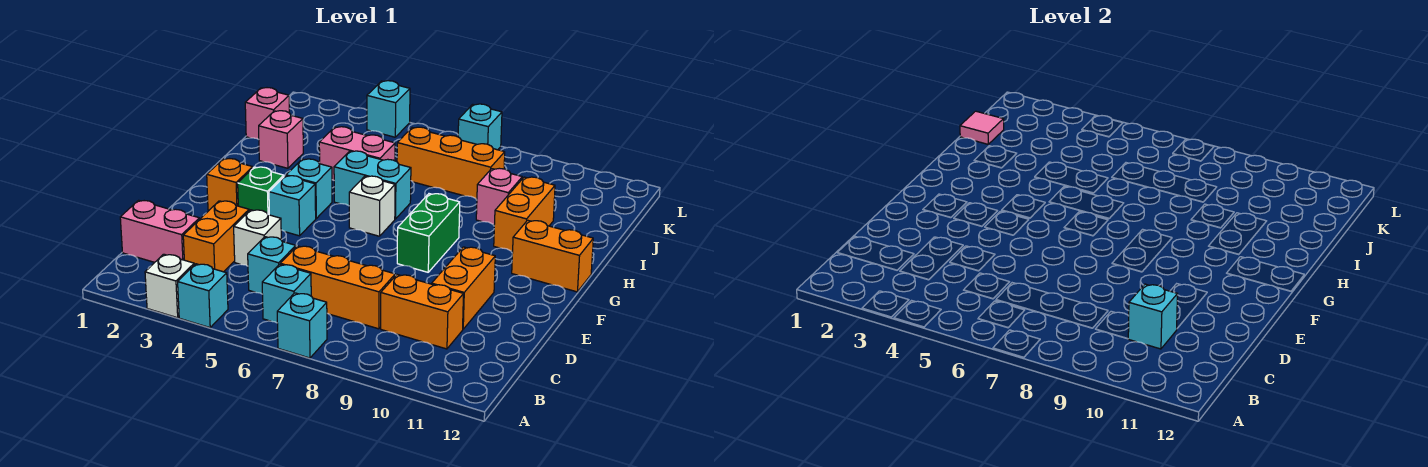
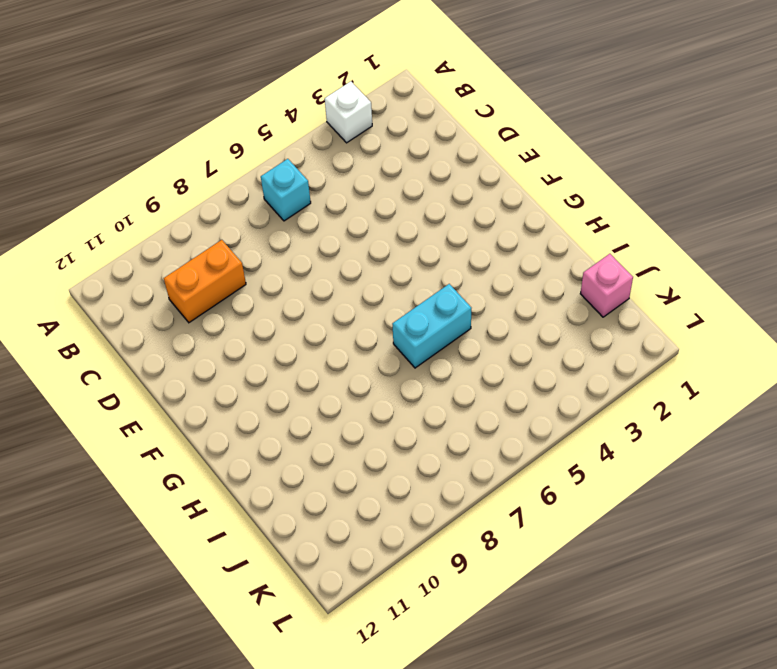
none -> cyan brick A4 level 1
none -> cyan brick A7 level 1
none -> pink brick C1:C2 level 1

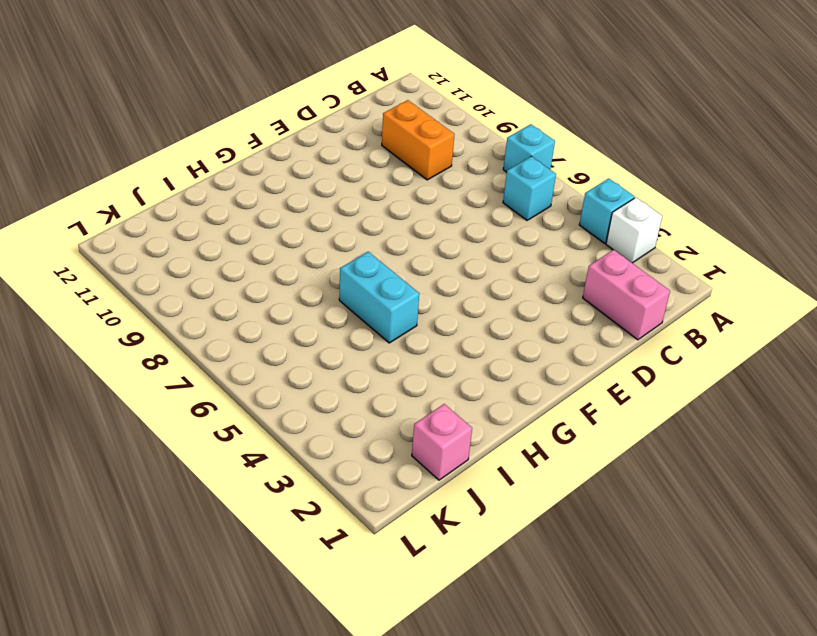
none -> orange brick C3:D3 level 1
none -> cyan brick C5 level 1
none -> orange brick C6:C8 level 1

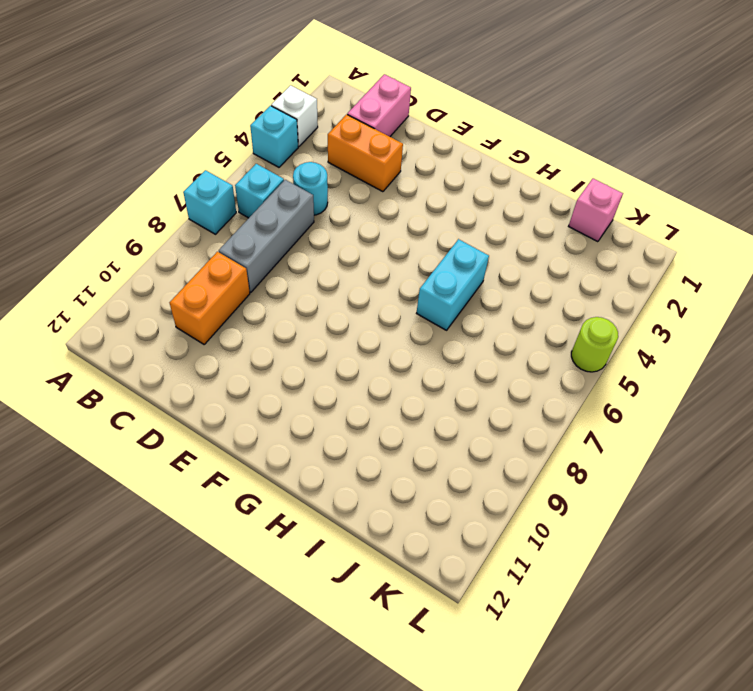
cyan round brick C5 level 1 -> cyan brick C5 level 1
grey brick C6:C8 level 1 -> orange brick C6:C8 level 1
lime round brick L5 level 1 -> none
none -> white brick D4 level 1
none -> orange brick D10:E10 level 1
none -> orange brick F2 level 1

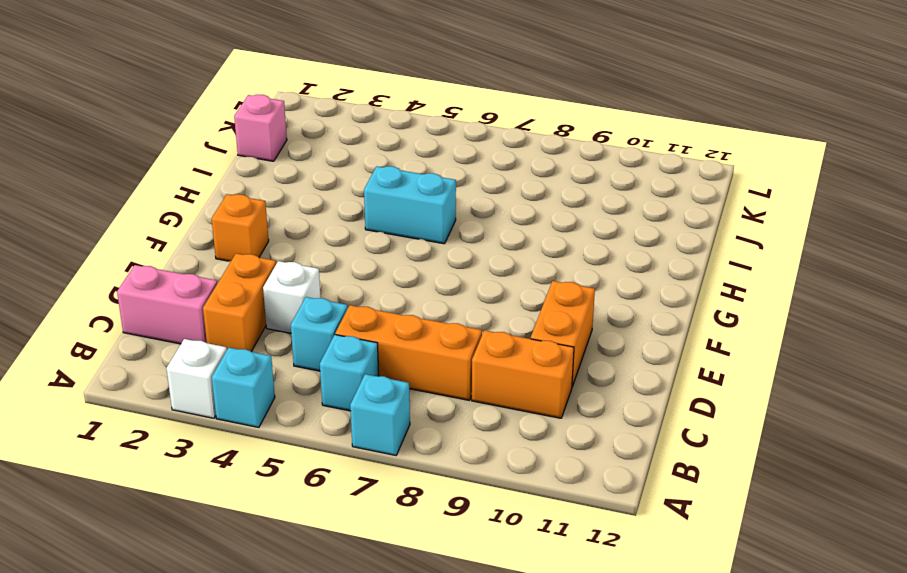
none -> green brick F3 level 1
none -> cyan brick F4 level 1
none -> green brick F8:G8 level 1

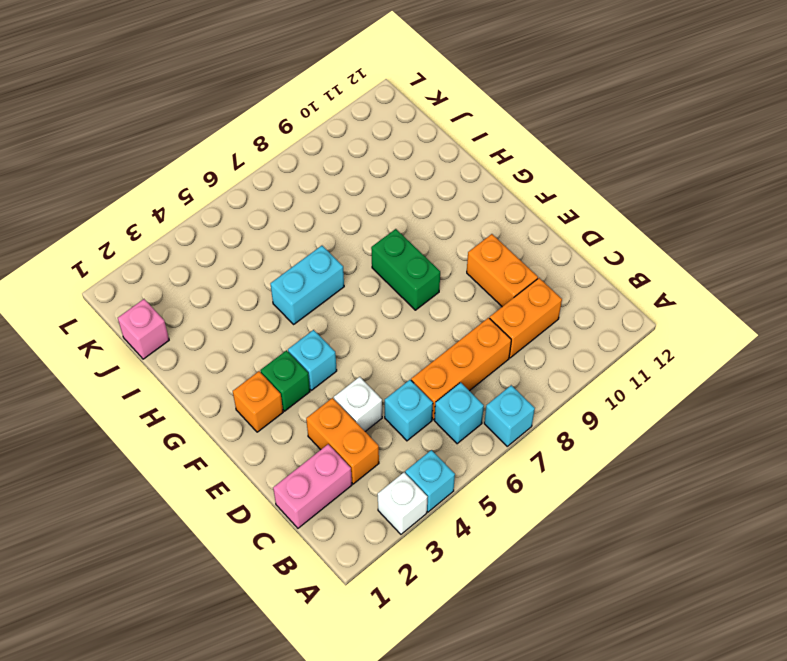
none -> cyan brick G4 level 1
none -> white brick G6 level 1
none -> orange brick G11:G12 level 1

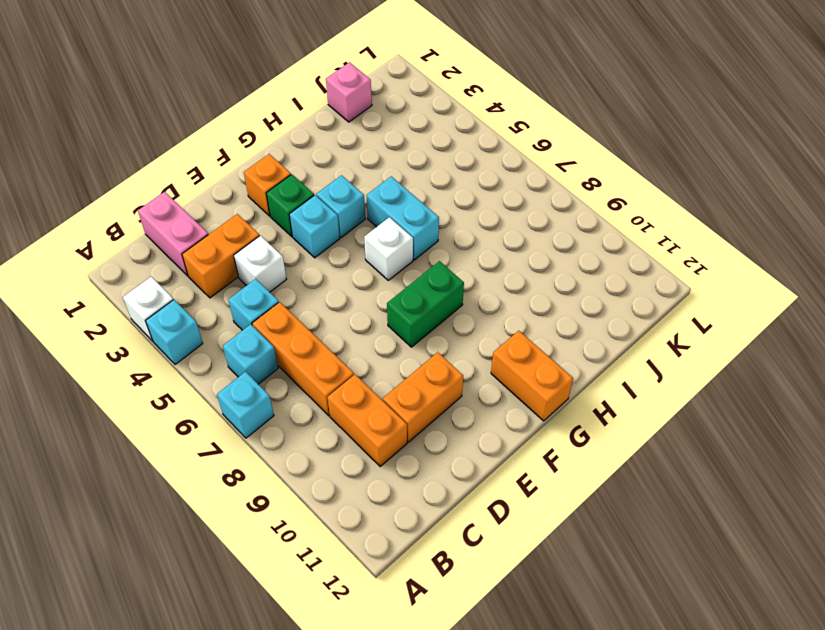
none -> orange brick H10:I10 level 1
none -> pink brick I2 level 1
none -> pink brick I4:I5 level 1

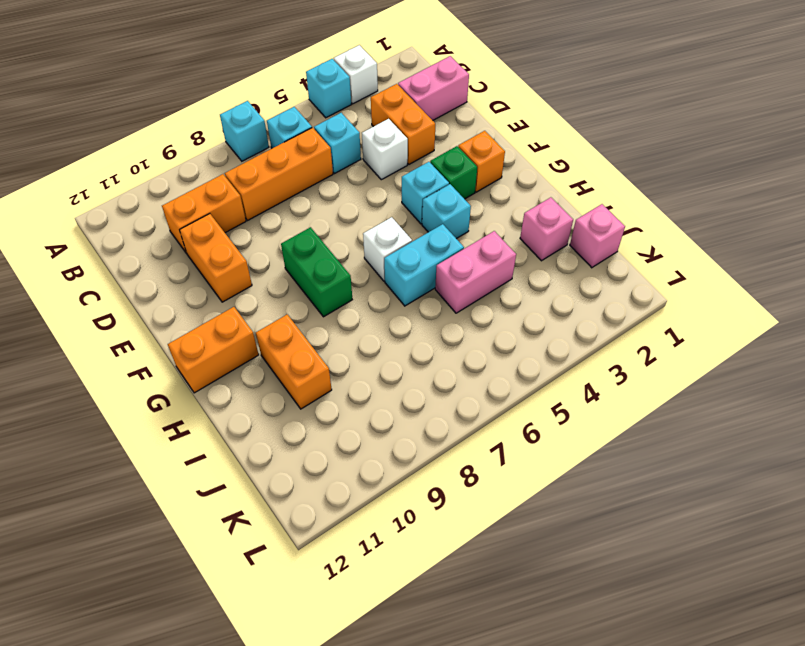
none -> pink brick I9 level 1
none -> orange brick J6:J8 level 1
none -> cyan brick L4 level 1

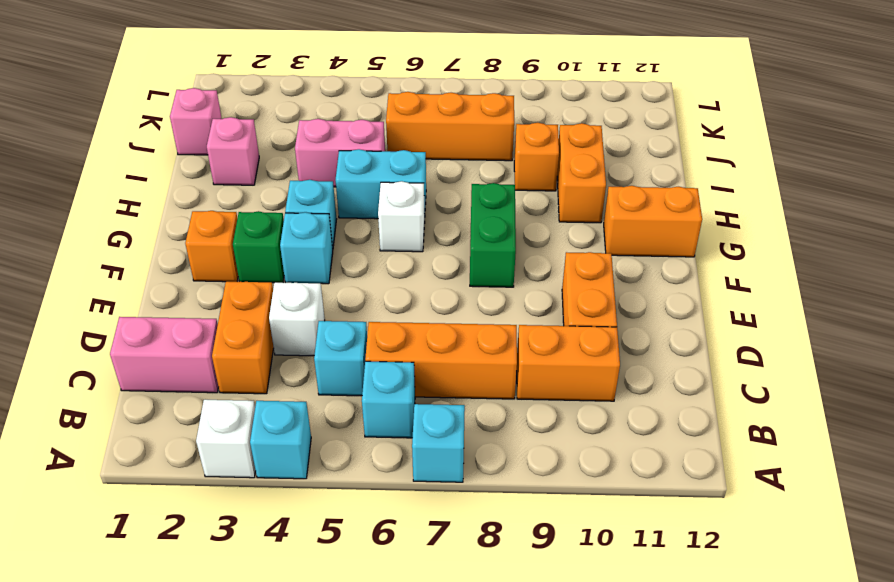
orange brick I9 level 1 -> pink brick I9 level 1
none -> cyan brick L4 level 1
none -> cyan brick L7 level 1
none -> cyan brick C10 level 2

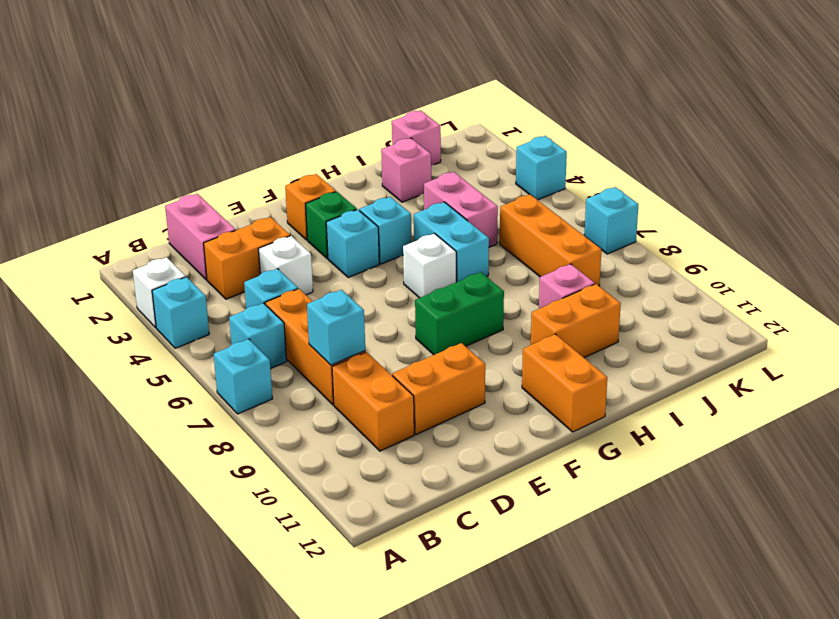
cyan brick C8 level 2 -> cyan brick C10 level 2
none -> pink tile J1 level 2

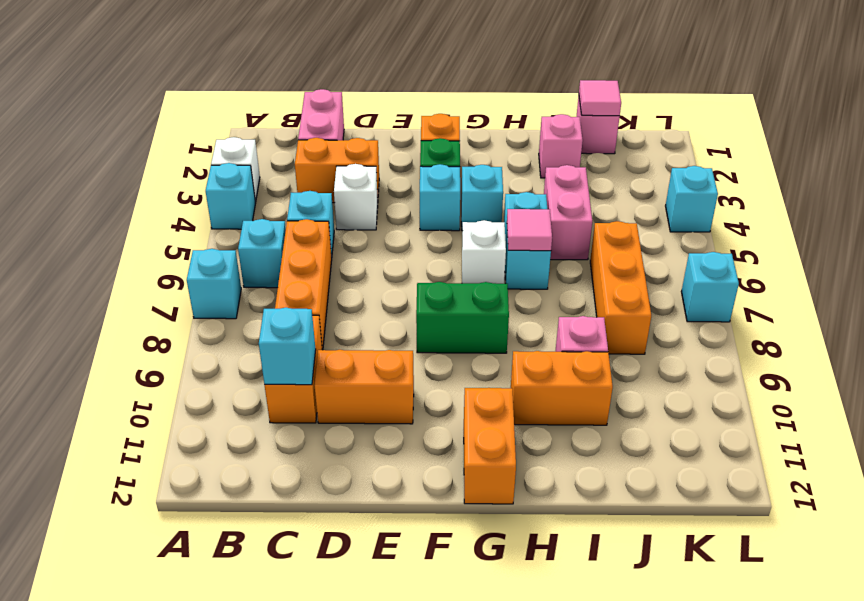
pink tile H6 level 2 -> none

